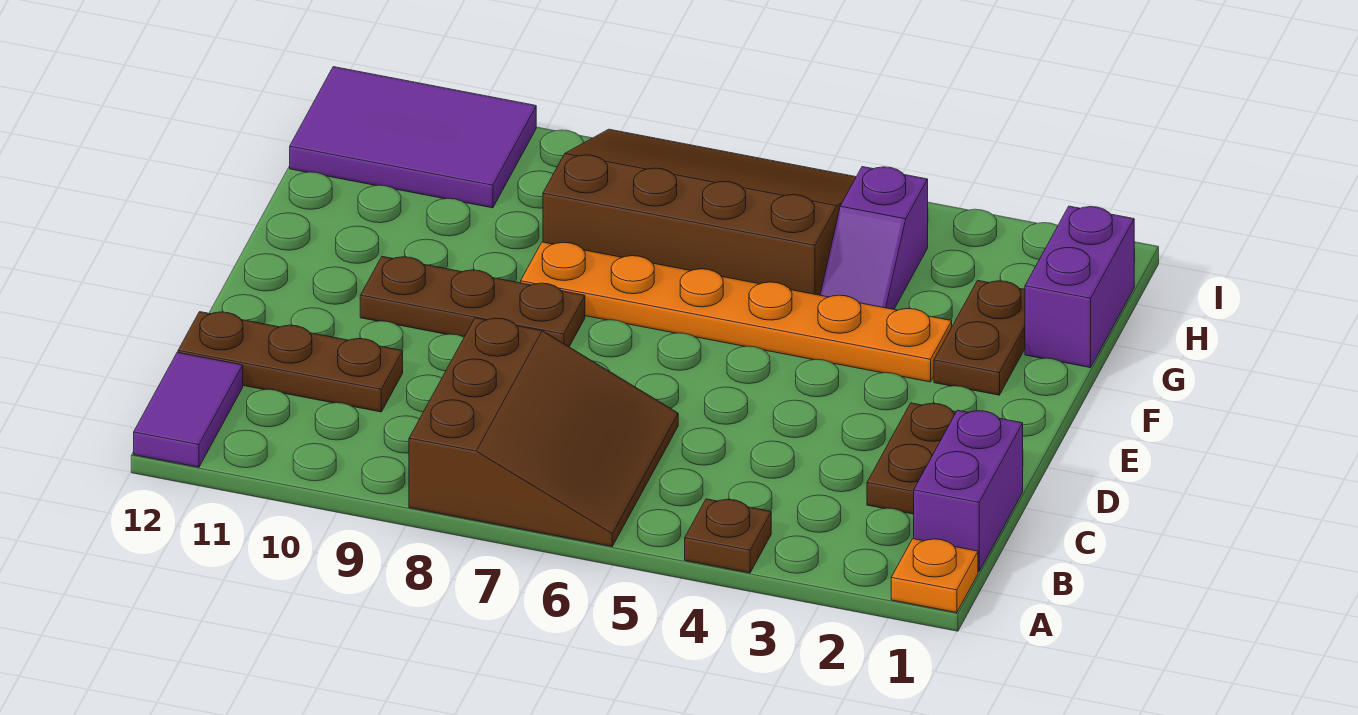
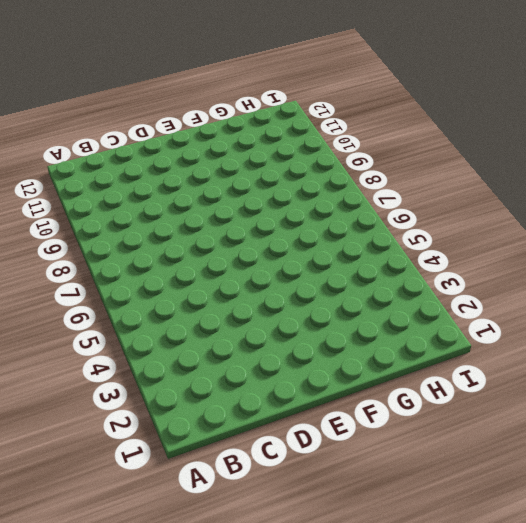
none -> orange plate A1 level 1
none -> brown plate A4 level 1
none -> brown slope A6:C8 level 1 top 8

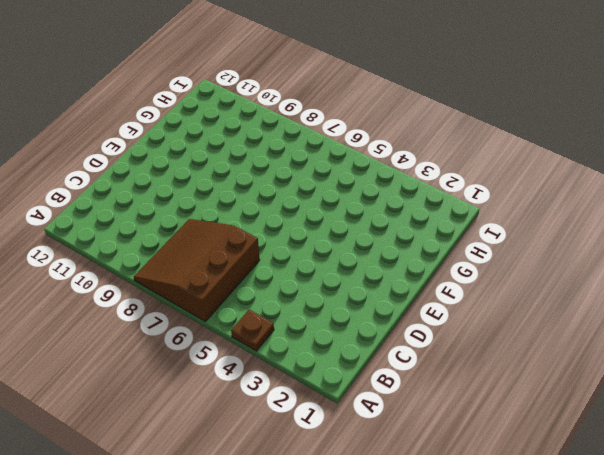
brown slope A6:C8 level 1 top 6 -> brown slope A6:C8 level 1 top 8
none -> orange plate A1 level 1
none -> purple tile A12:B12 level 1
none -> purple brick B1:C1 level 1

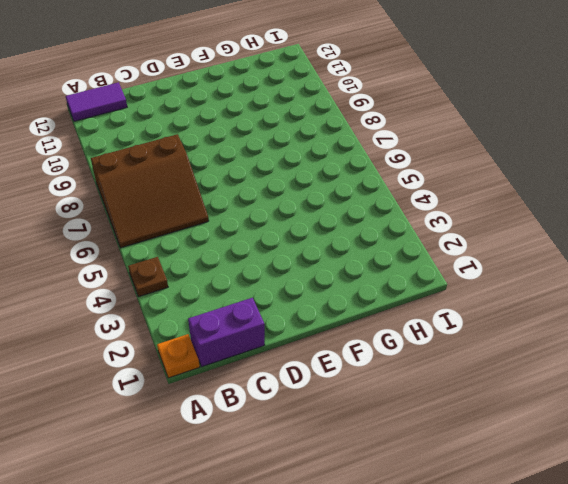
none -> brown plate C2:D2 level 1
none -> brown plate C10:C12 level 1
none -> brown plate E8:E10 level 1

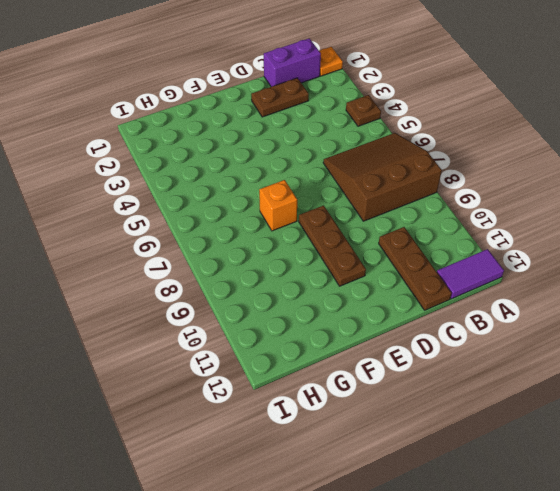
orange brick F7 level 1 -> orange plate F3:F8 level 1
none -> brown plate F2:G2 level 1
none -> purple brick G1:H1 level 1
none -> purple slope G4:H4 level 1 top H

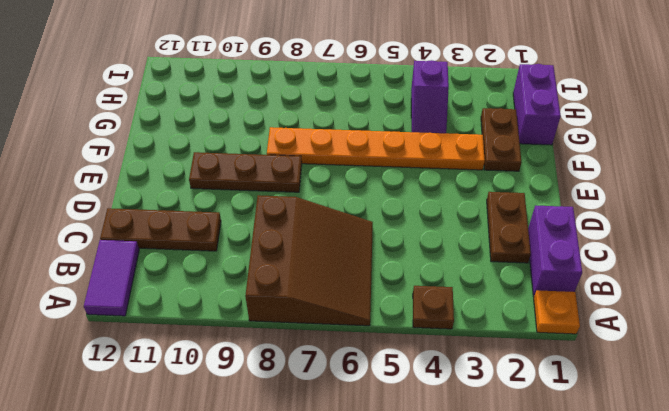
none -> brown slope G5:I8 level 1 top G
none -> purple tile H10:I12 level 1

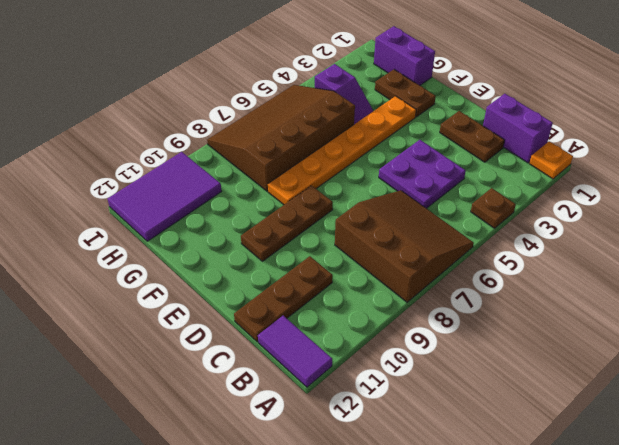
purple plate C4:D5 level 1 -> none

